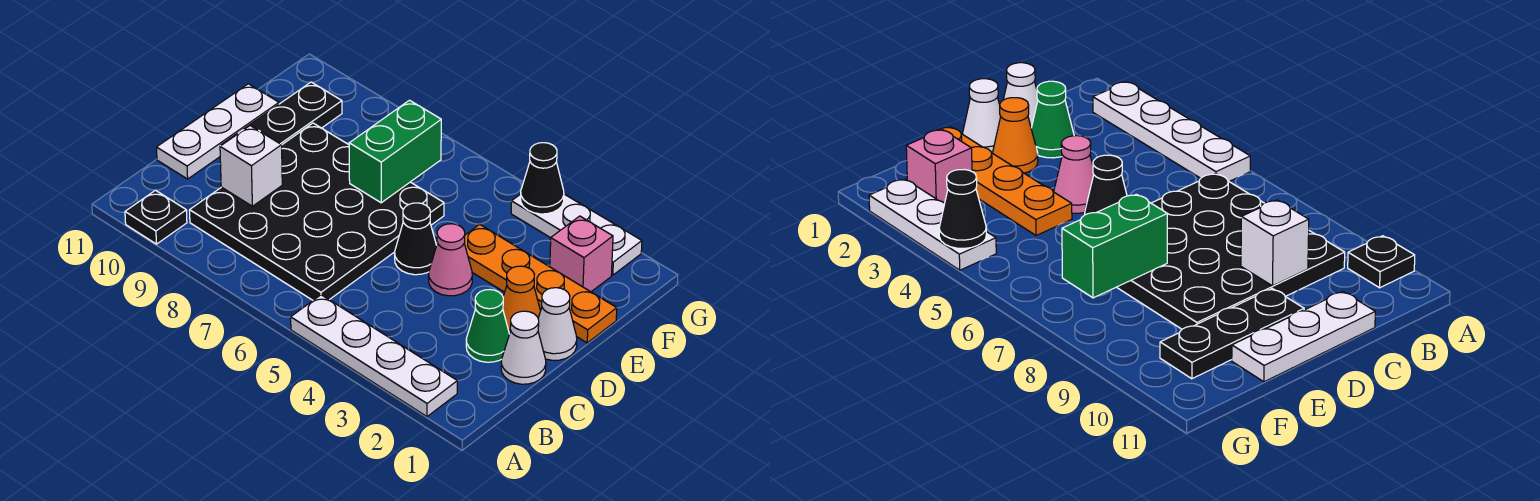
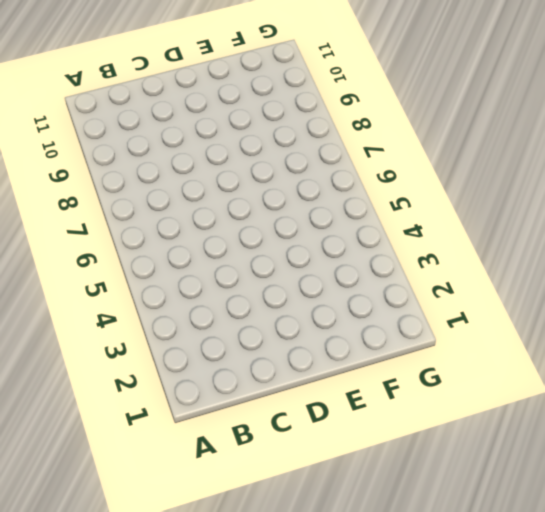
none -> white plate A2:A5 level 1
none -> black plate A10 level 1
none -> black plate B6:E9 level 1

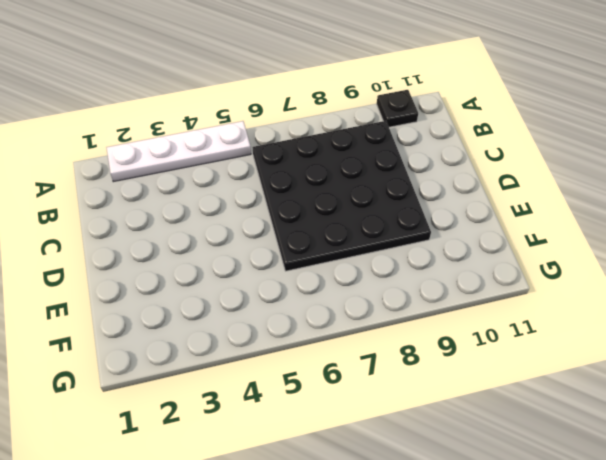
none -> white cone C1 level 1
none -> green cone C2 level 1
none -> white plate C11:E11 level 1

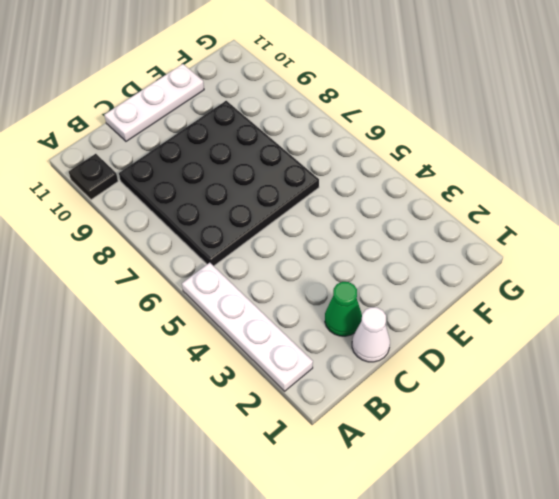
none -> white cone D1 level 1
none -> orange cone D2 level 1
none -> pink cone D4 level 1

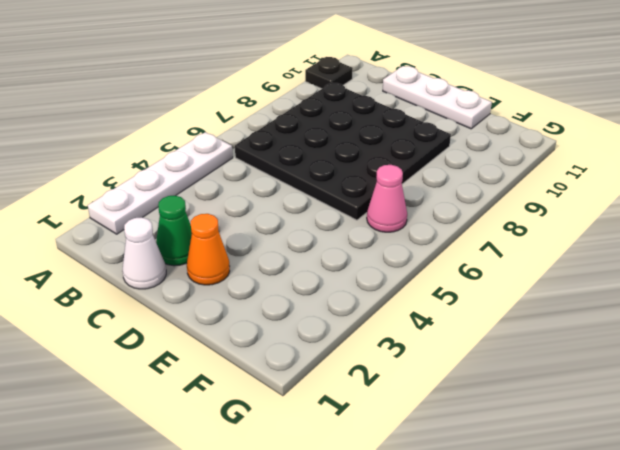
pink cone F6 level 1 -> pink cone D4 level 1
none -> white cone D1 level 1
none -> black cone D5 level 1
none -> black plate D10:F10 level 1

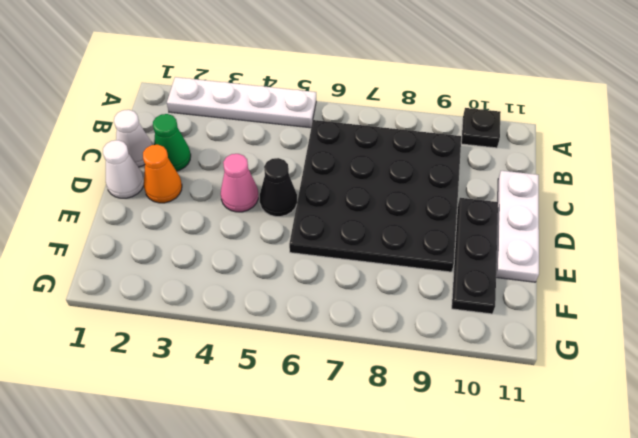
none -> orange plate E1:E4 level 1
none -> pink brick F2 level 1
none -> white plate G2:G4 level 1

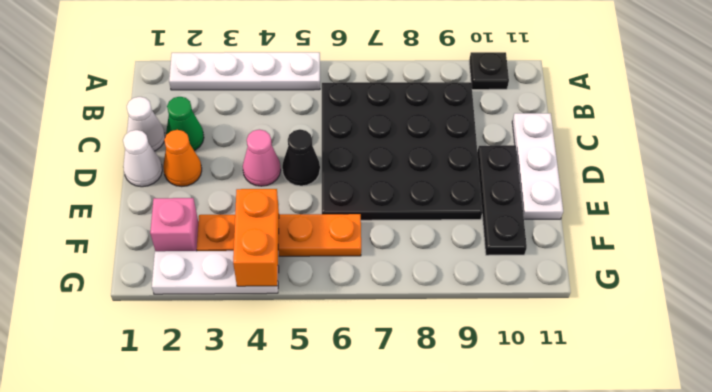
orange plate F3:F6 level 1 -> orange plate E1:E4 level 1
orange brick F4:G4 level 2 -> black cone G4 level 2
none -> white brick C9 level 2
none -> green brick E7:F7 level 2

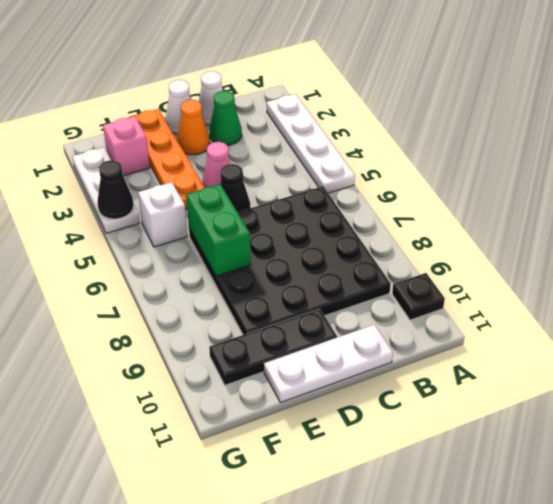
green brick E6:E7 level 2 -> green brick E7:F7 level 2
white brick F5 level 1 -> white brick C9 level 2

